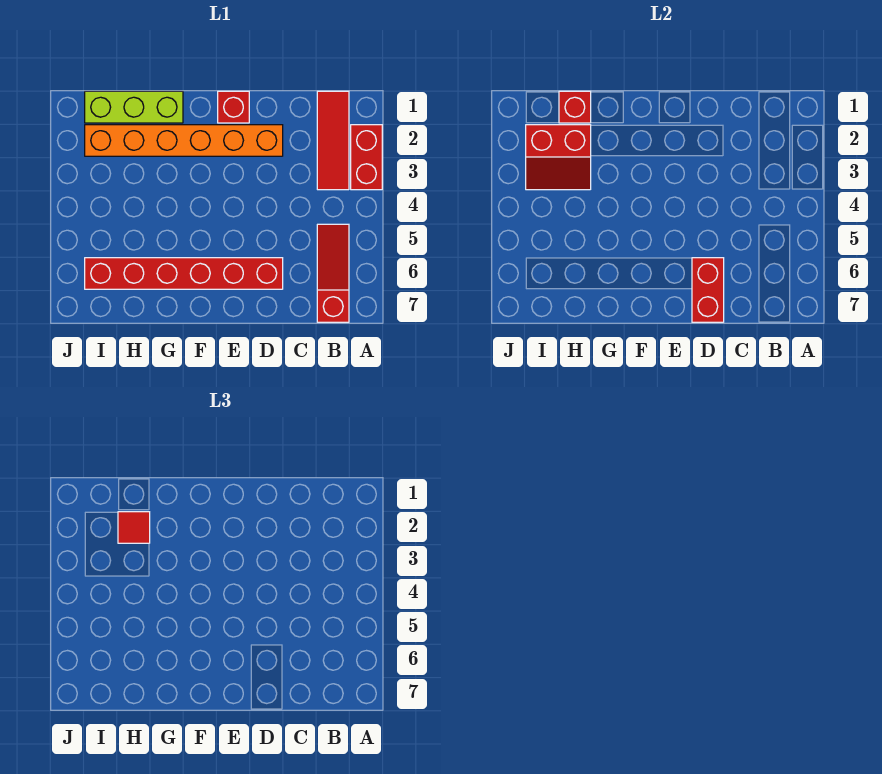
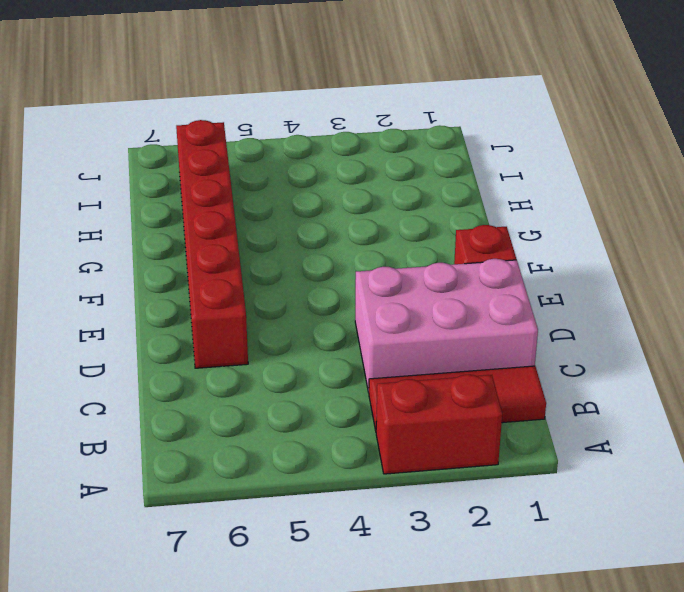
pink brick C1:D3 level 1 -> orange brick D2:I2 level 1
none -> red slope B5:B7 level 1 top 7
none -> lime brick G1:I1 level 1

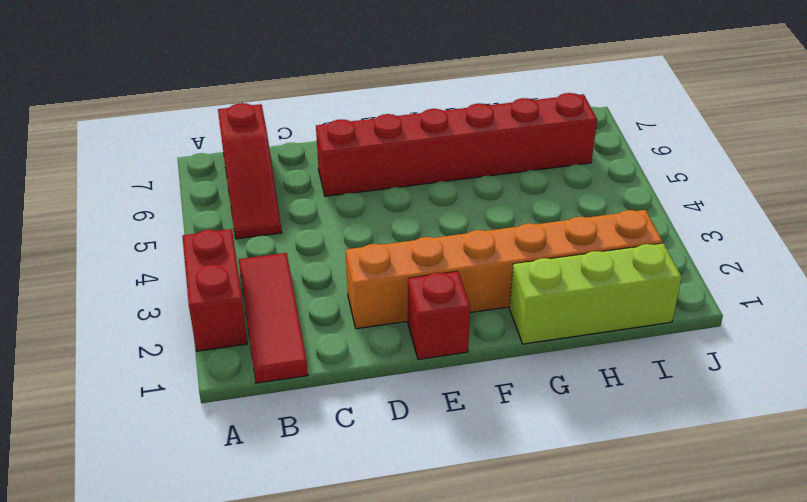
none -> red brick D6:D7 level 2
none -> red brick H1 level 2

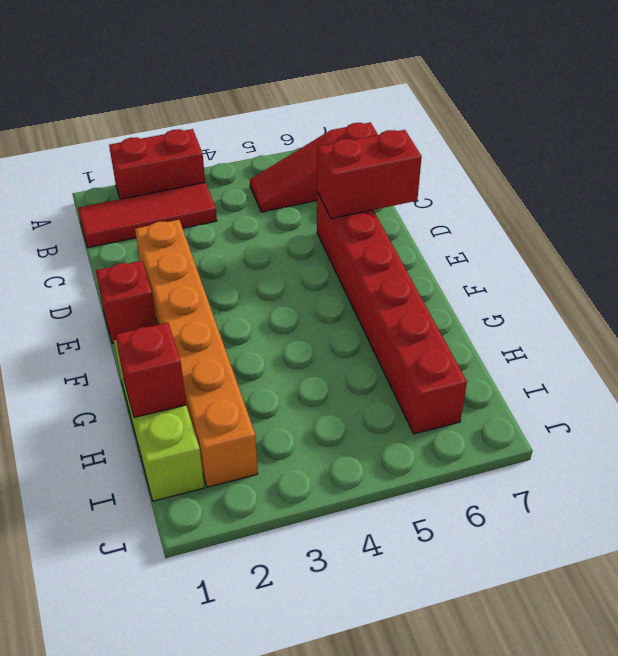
none -> red slope H2:I3 level 2 top 2
none -> red tile H2 level 3

